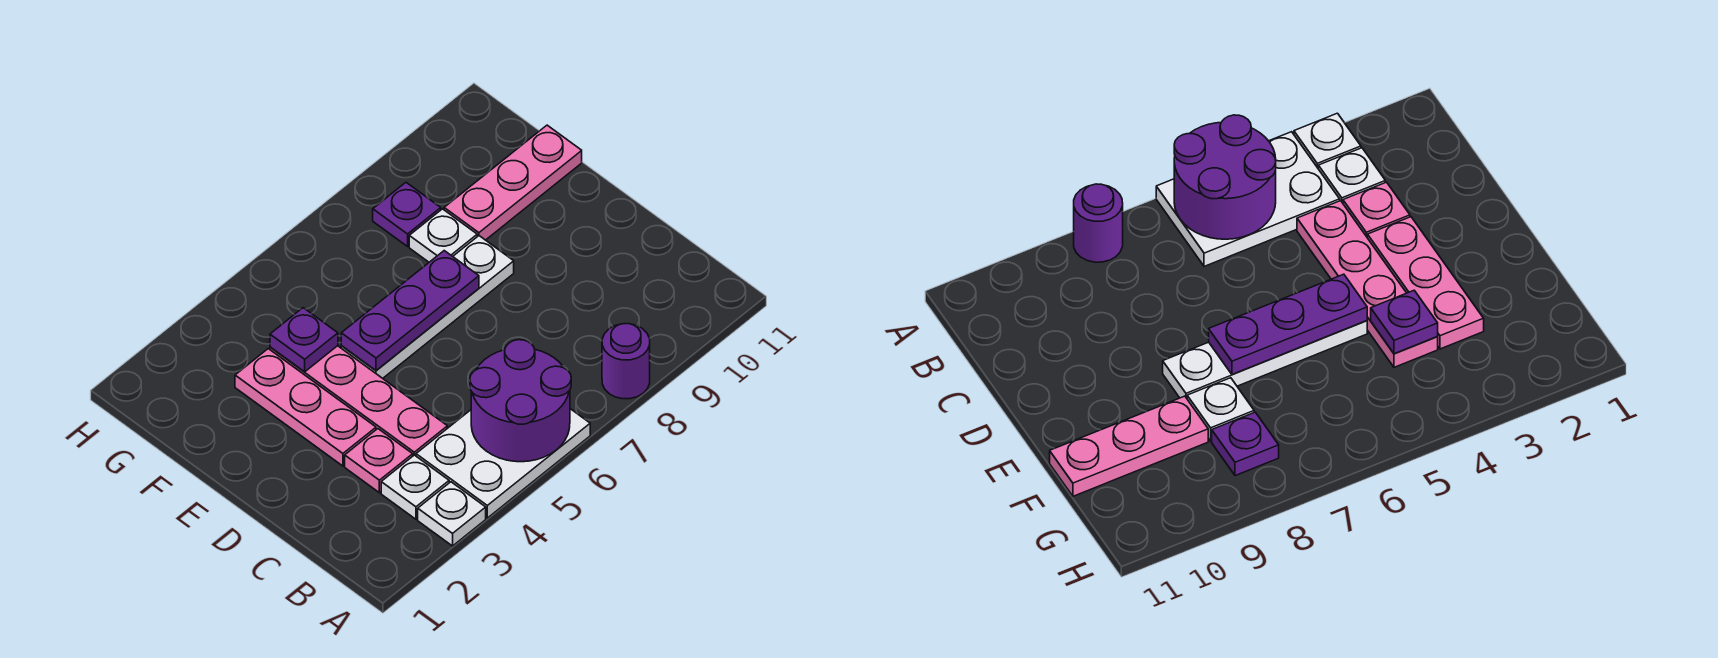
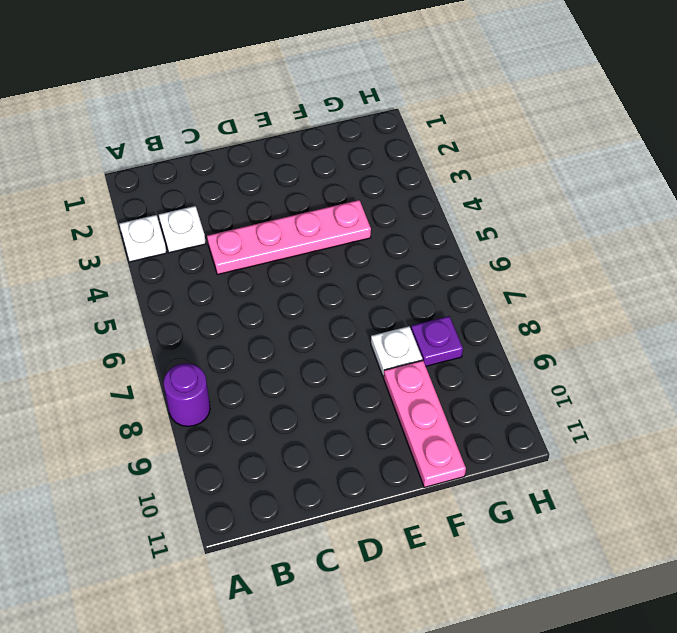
none -> white plate A4:B6 level 1
none -> pink plate C3 level 1
none -> pink plate D3:F3 level 1

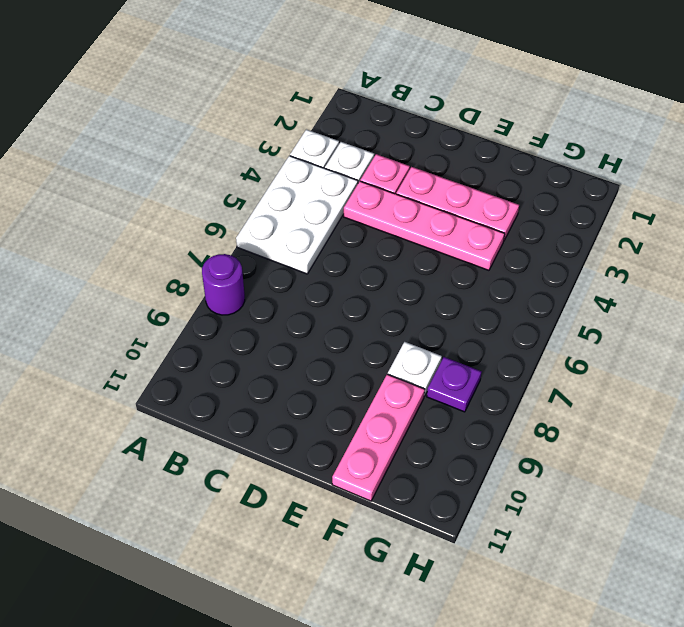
none -> white plate E5:E8 level 1
none -> purple round brick A5:B6 level 2
none -> purple plate E5:E7 level 2

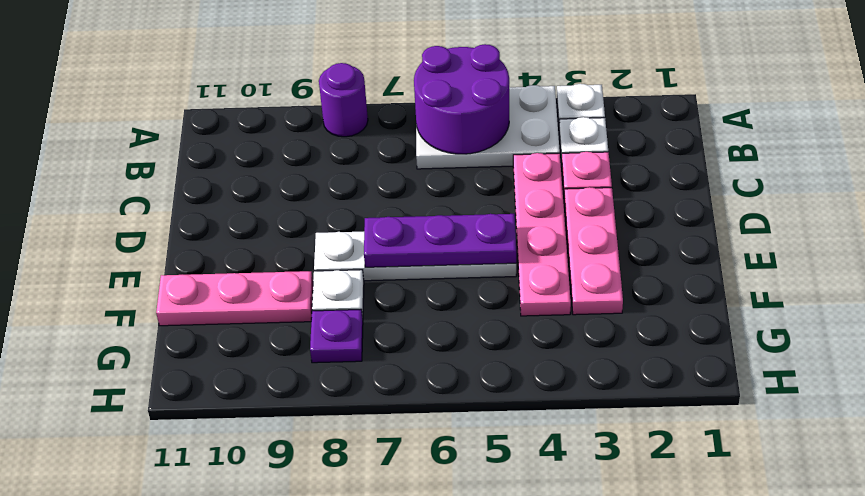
none -> purple plate F4 level 2

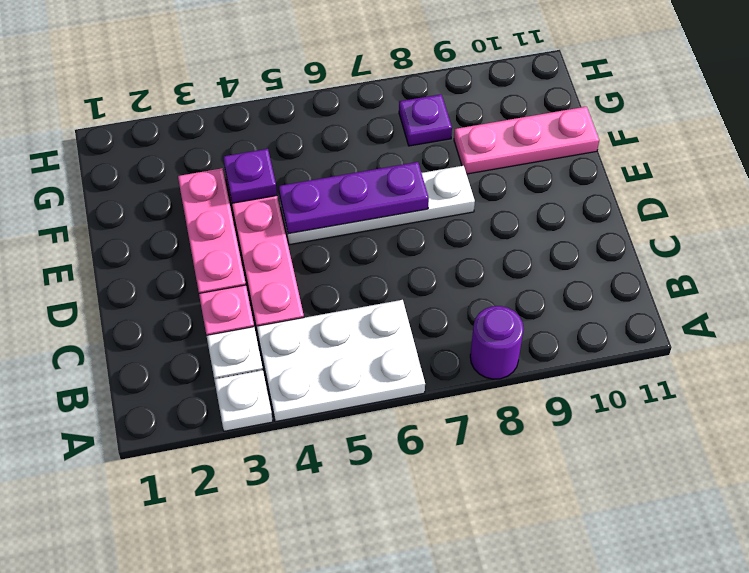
none -> white plate F8 level 1
none -> purple round brick A5:B6 level 2

